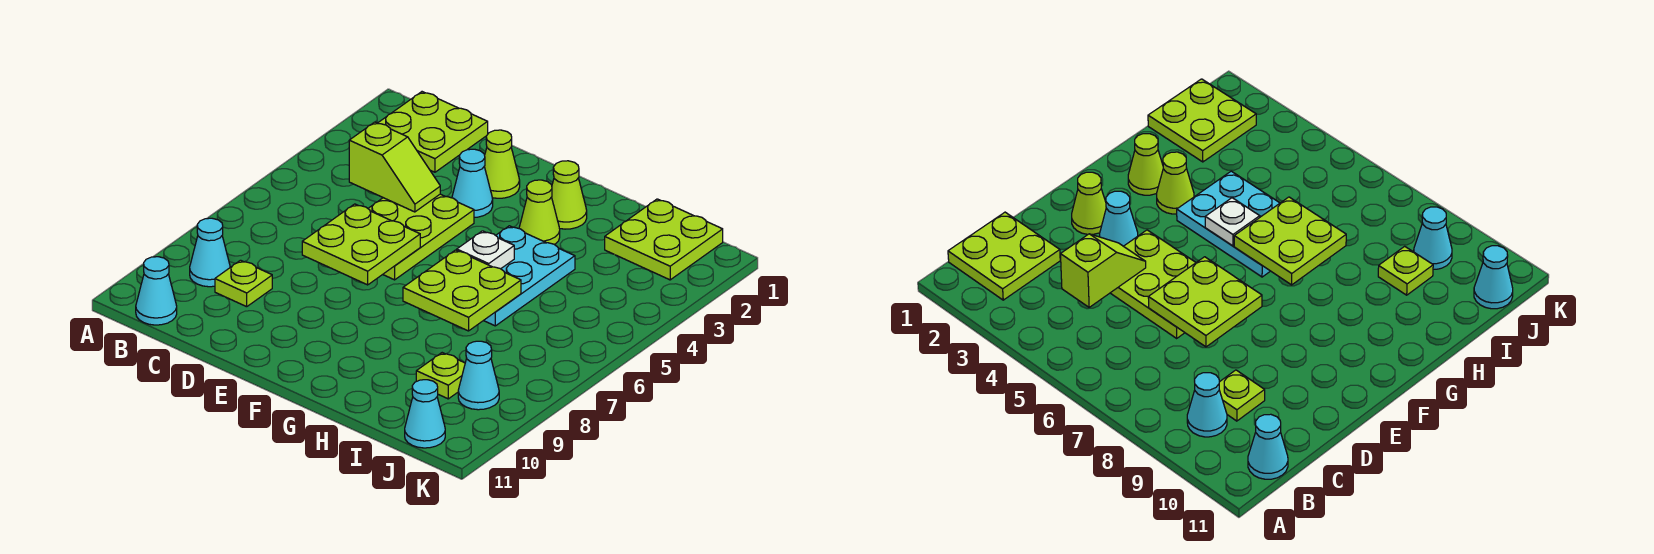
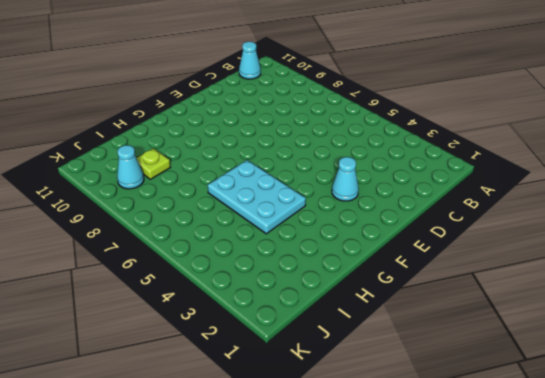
none -> lime plate B1:C2 level 1
none -> cyan cone B9 level 1
none -> lime plate C9 level 1

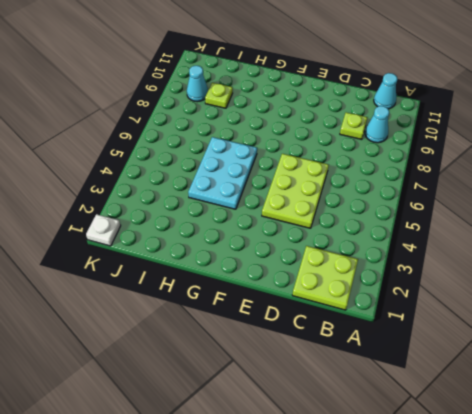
white plate K1 level 1 -> white plate G5 level 2
none -> lime cone E2 level 1
none -> cyan cone E3 level 1
none -> lime cone G2 level 1

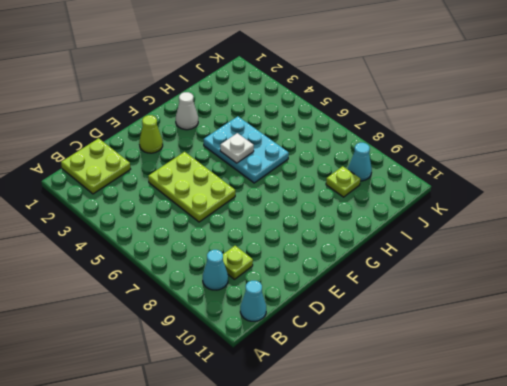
white cone G2 level 1 -> lime cone G2 level 1
none -> cyan cone E3 level 1
none -> lime cone G3 level 1
none -> lime plate I1:J2 level 1

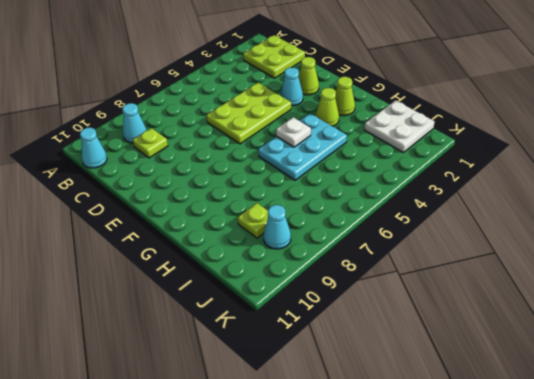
white plate I1:J2 level 1 -> lime plate I1:J2 level 1
none -> cyan cone J11 level 1
none -> lime slope C4:D4 level 2 top C
none -> lime plate D6:E7 level 2

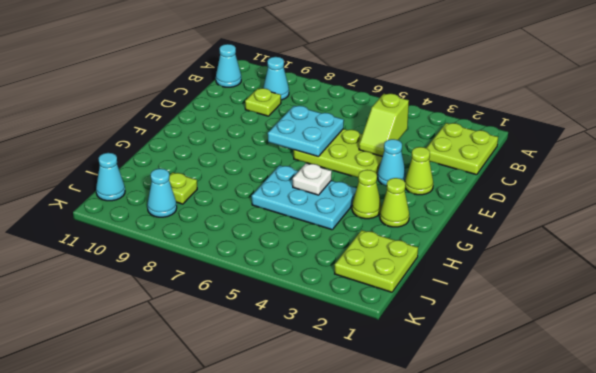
cyan plate D6:E7 level 2 -> lime plate D6:E7 level 2
none -> lime plate G6:H7 level 2

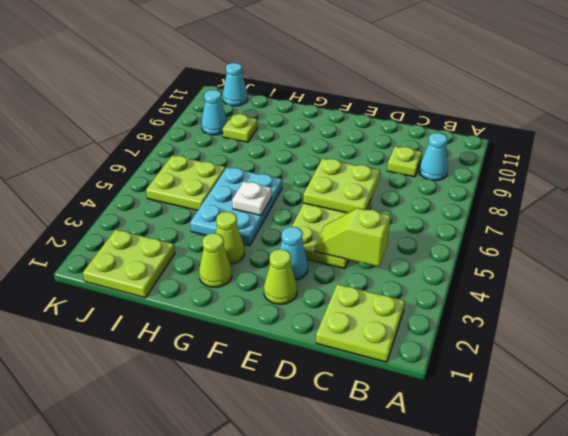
lime plate I5:J6 level 1 -> lime plate G6:H7 level 2
none -> cyan cone B11 level 1

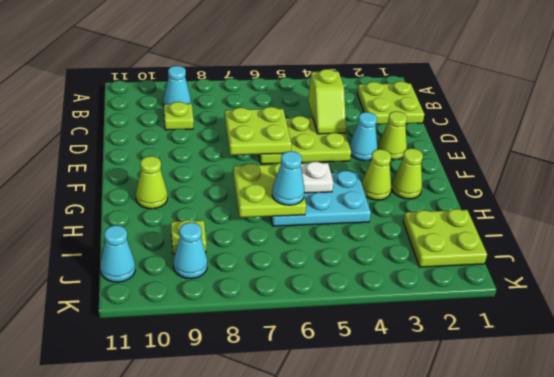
lime cone G10 level 1 -> none
cyan cone H6 level 3 -> cyan cone B11 level 1

